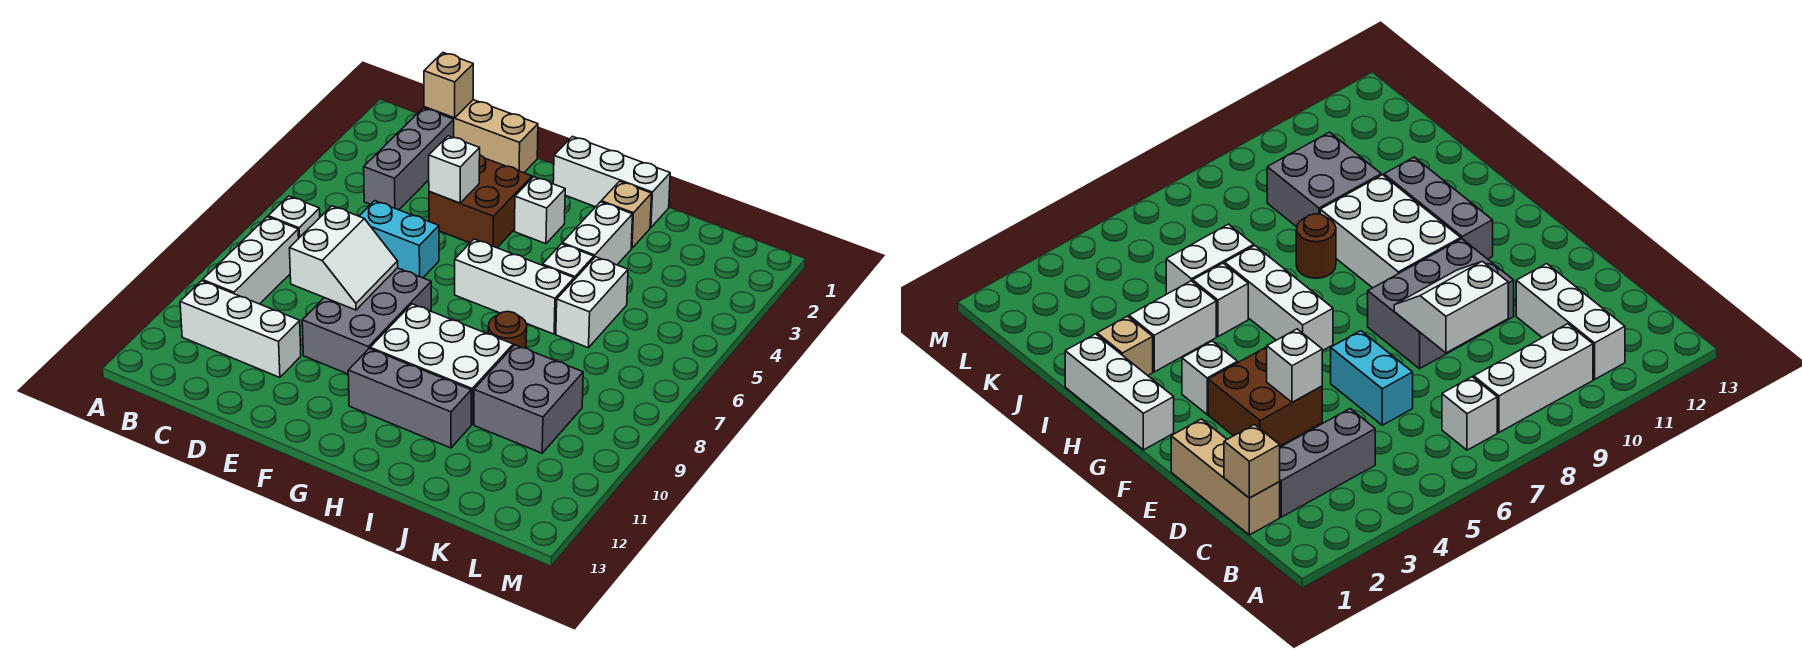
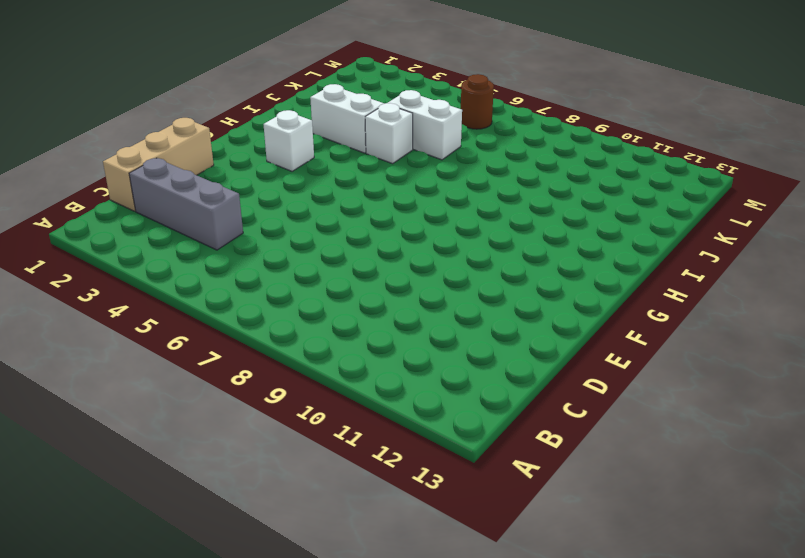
brown round brick L6 level 1 -> brown round brick I8 level 1
none -> white brick B7 level 1
none -> white brick B8:B10 level 1
none -> white brick B11:D11 level 1

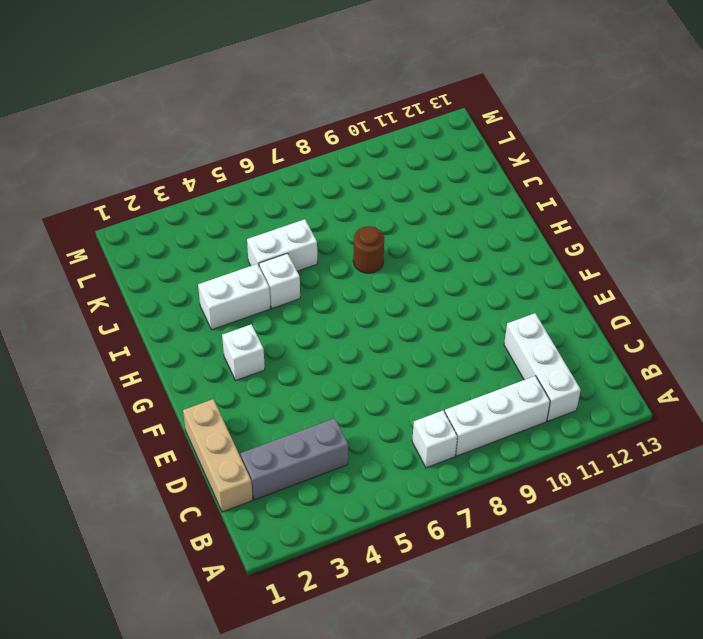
none -> cyan brick D6:E6 level 1
none -> brown brick E3:F4 level 1
none -> grey brick E8:F10 level 1

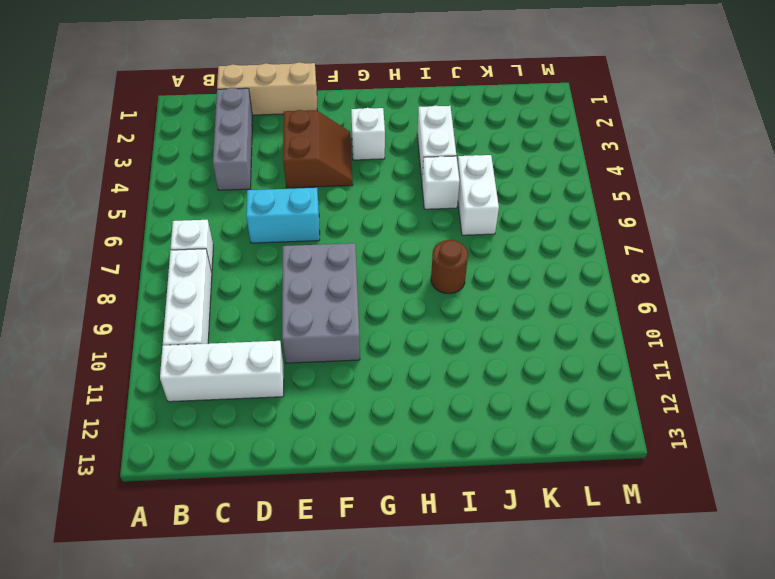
brown slope E3:F4 level 1 top E -> brown brick E3:F4 level 1
none -> white brick G1:I1 level 1
none -> white brick G6:I6 level 1
none -> white brick G9:I10 level 1

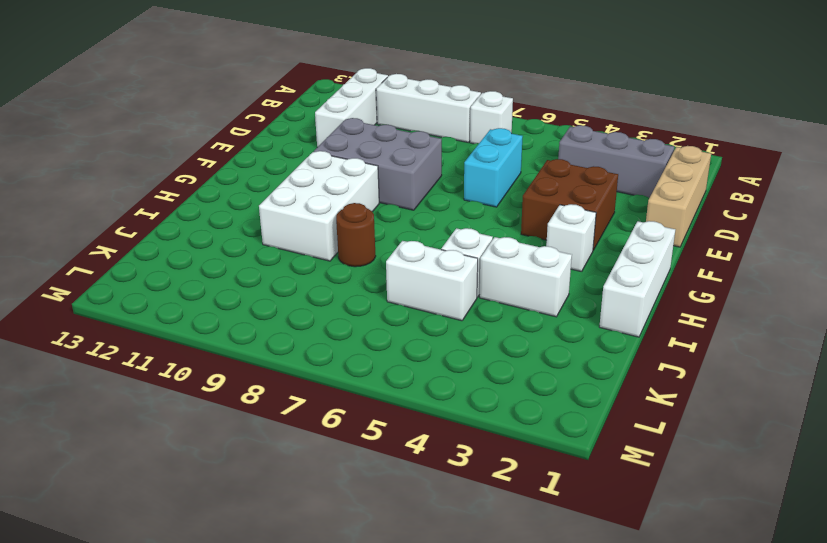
none -> white brick G6:I6 level 1
none -> grey brick G11:I11 level 1
none -> tan brick I2 level 1

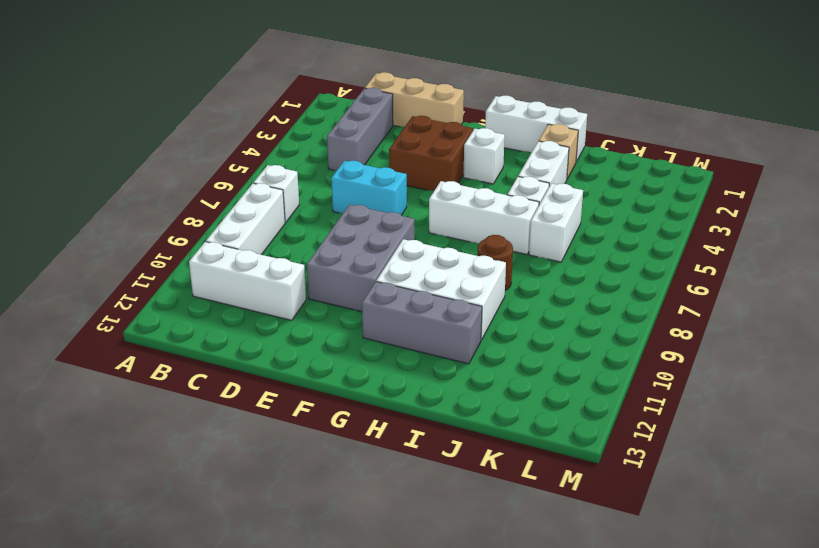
none -> grey brick J9:K10 level 1
none -> tan brick C1 level 2
none -> white slope D8:E9 level 2 top D

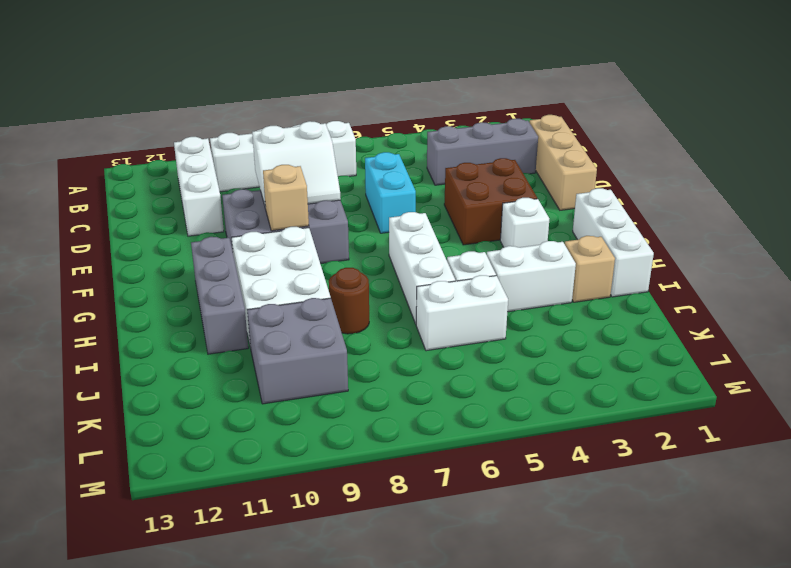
tan brick F9 level 2 -> tan brick C1 level 2
none -> white brick E4 level 2

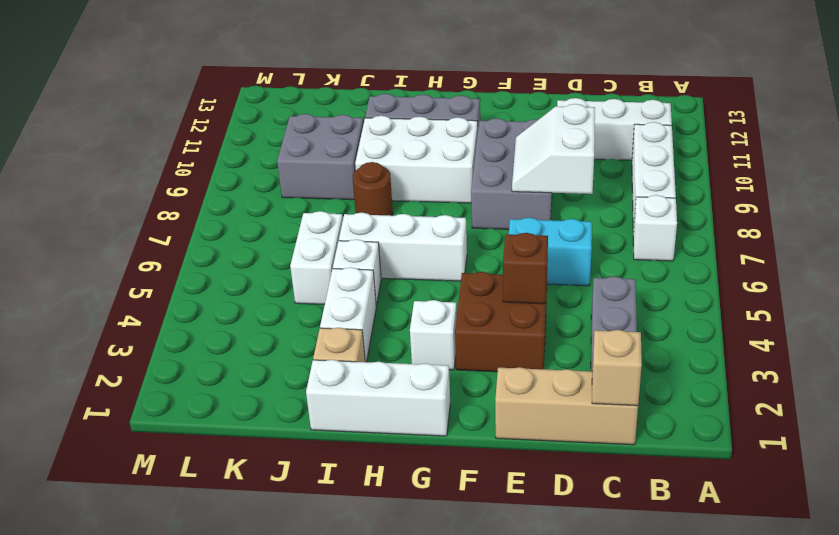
brown brick E4 level 2 -> white brick E4 level 2

